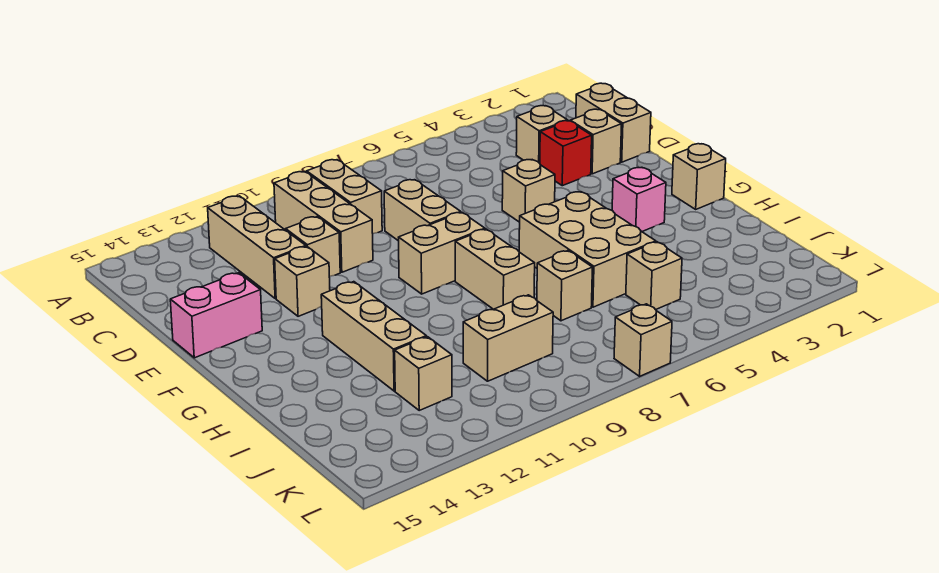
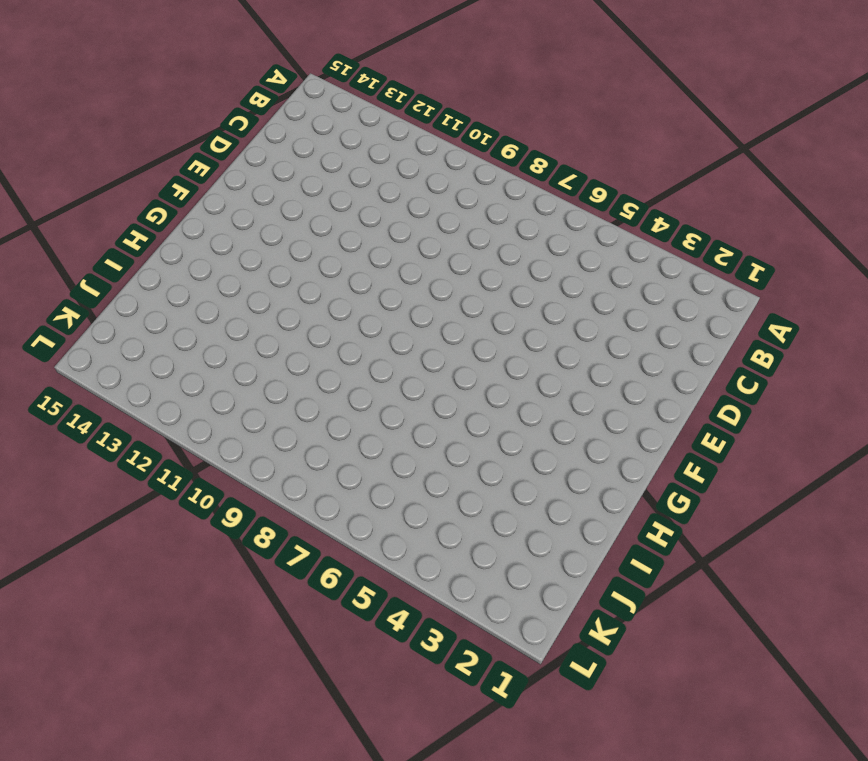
none -> tan brick B9:C9 level 1
none -> tan brick B10:D10 level 1
none -> tan brick B12:D12 level 1

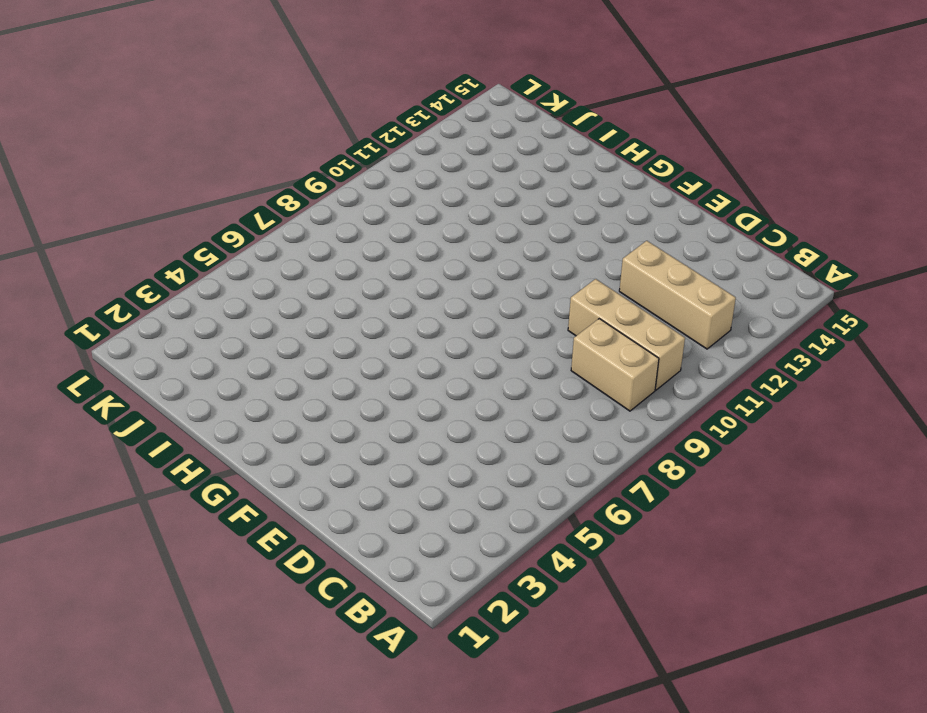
none -> tan brick C1:D1 level 1
none -> tan brick C3 level 1
none -> tan brick D2 level 1

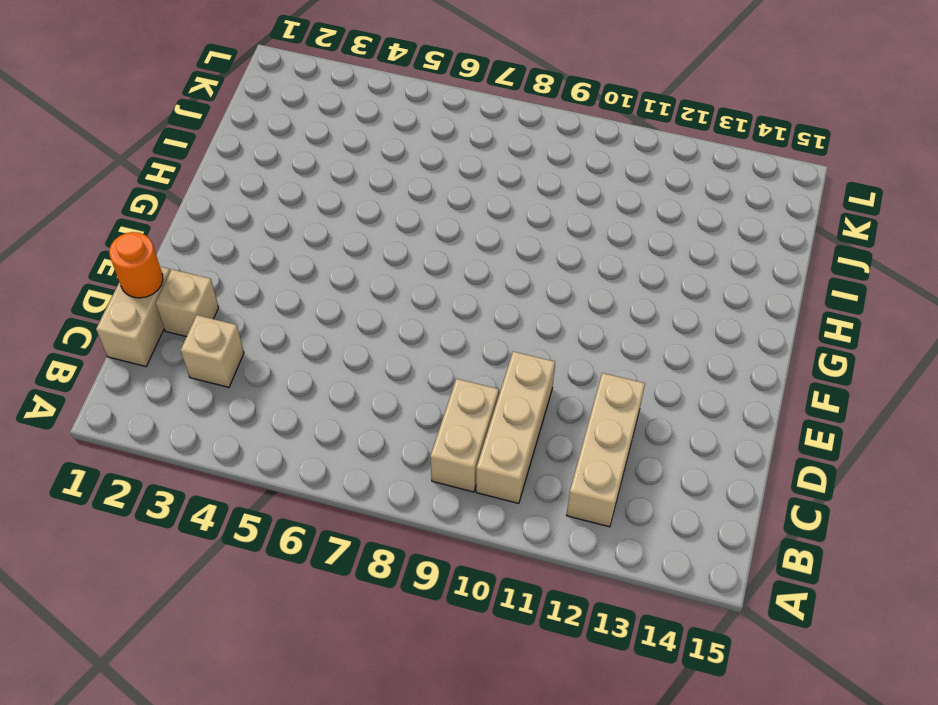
orange round brick D1 level 2 -> none
none -> red brick D3 level 1
none -> tan brick D8:E8 level 1
none -> tan brick D11 level 1

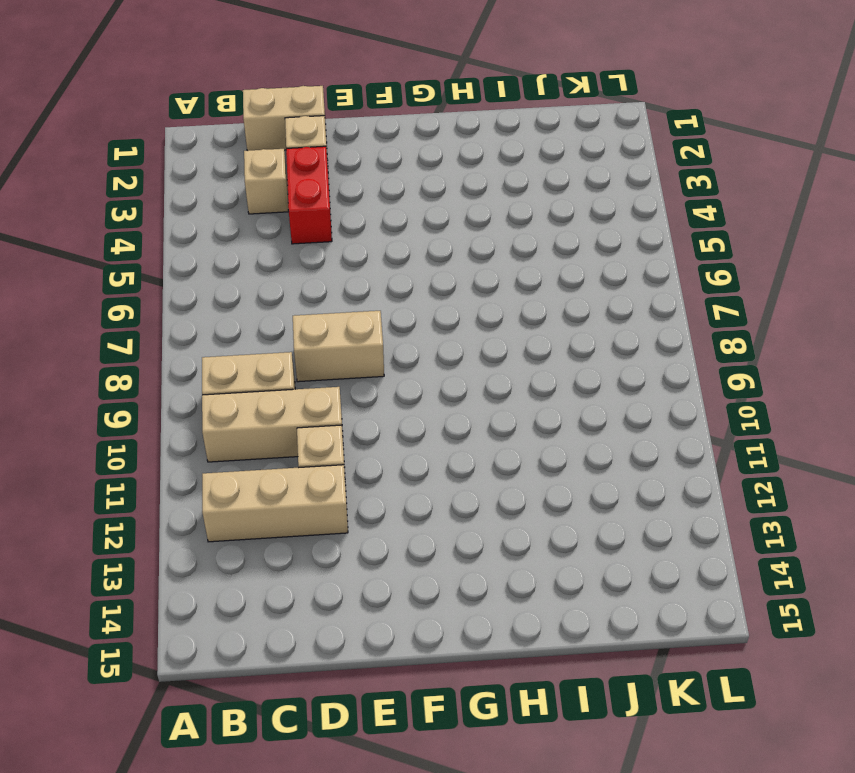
red brick D3:D4 level 1 -> red brick D3 level 1
none -> tan brick E5 level 1
none -> tan brick E12 level 1
none -> pink brick E14:E15 level 1

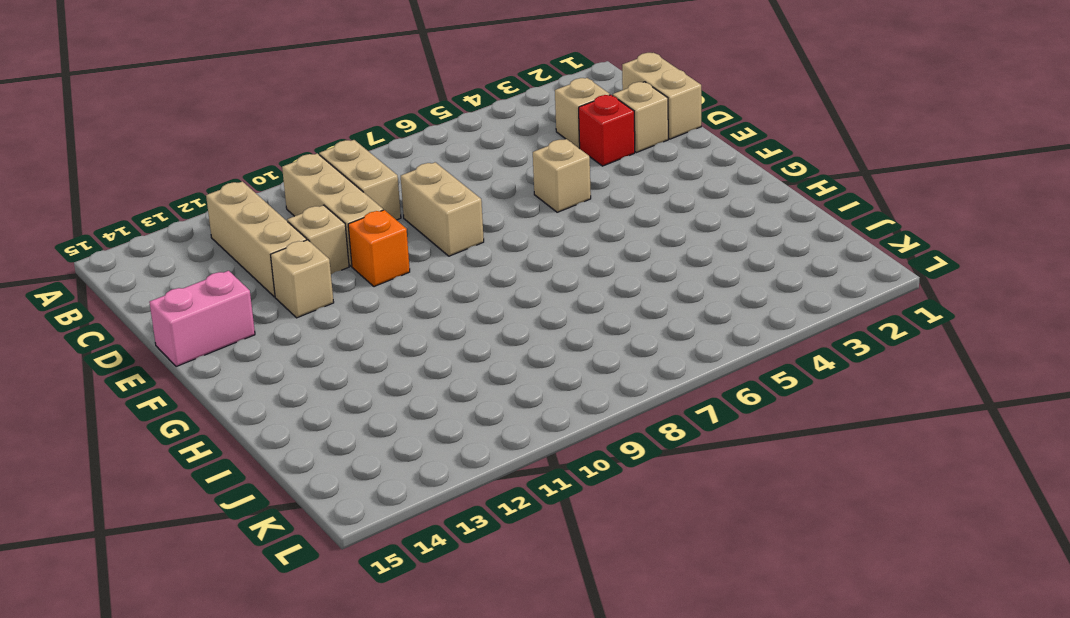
orange brick E10 level 1 -> none
none -> tan brick F8:F9 level 1
none -> tan brick G1 level 1
none -> pink brick G3 level 1

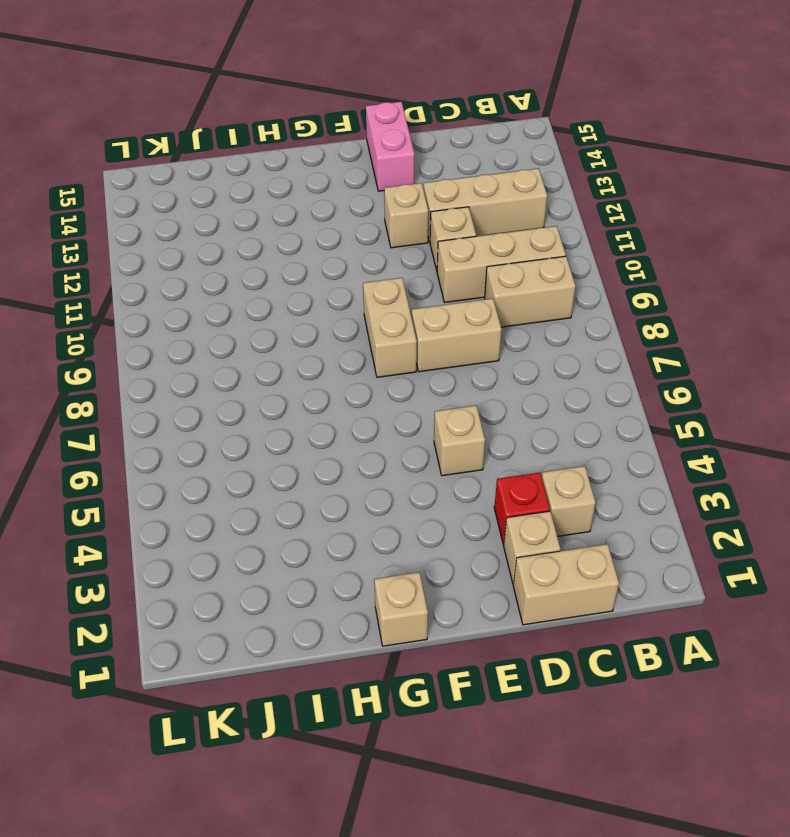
none -> pink brick G3 level 1
none -> tan brick G5:I6 level 1
none -> tan brick G8:H8 level 1

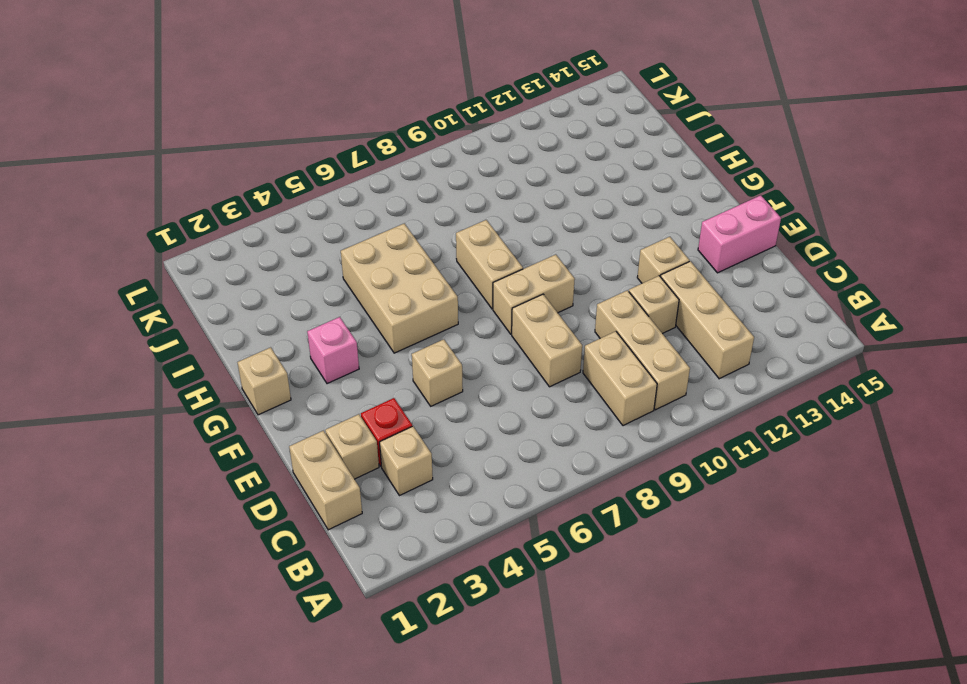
none -> tan brick G12:I12 level 1
none -> tan brick I7 level 1
none -> tan brick J5 level 1

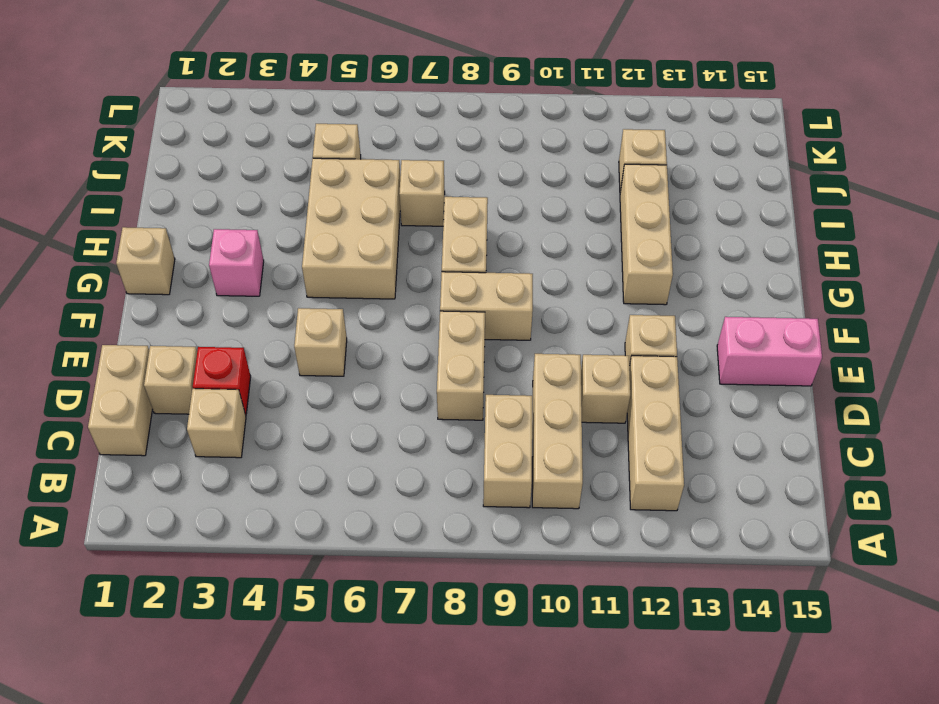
none -> tan brick J9:J10 level 1
none -> tan brick L7 level 1

